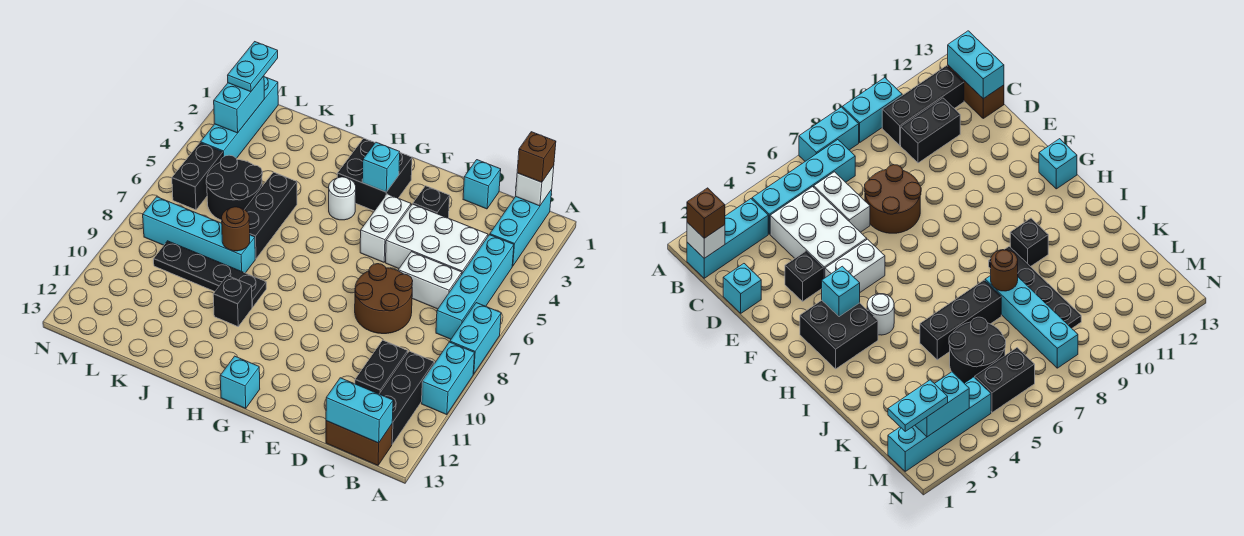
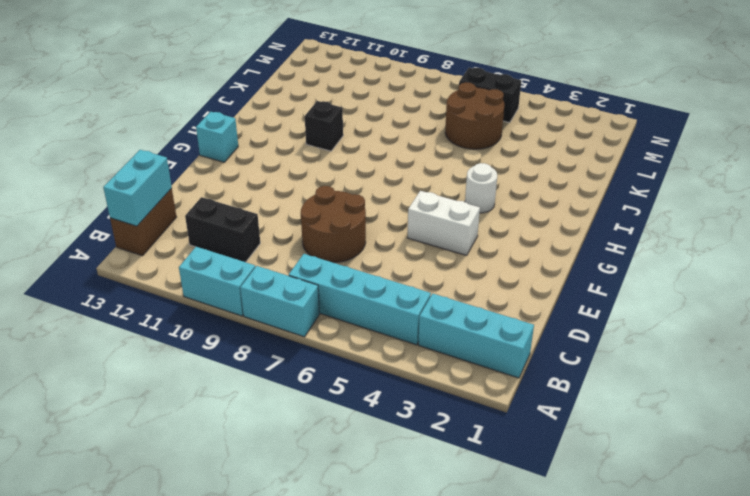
brown round brick K5:L6 level 1 -> black round brick K5:L6 level 1
none -> black brick B10:B12 level 1
none -> white brick C4:E5 level 1
none -> white brick C6:D6 level 1
none -> cyan brick D1 level 1

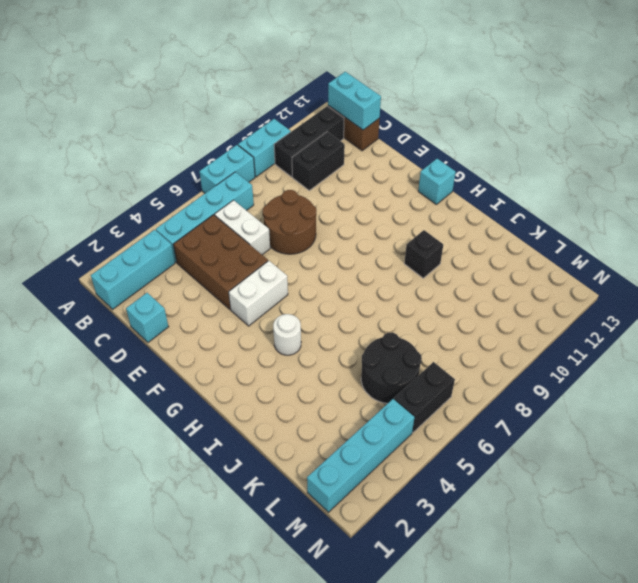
brown brick C4:E5 level 1 -> white brick C4:E5 level 1
none -> black brick E3 level 1
none -> black brick G2:H3 level 1
none -> black plate I9:L9 level 1
none -> black brick J5:J7 level 1

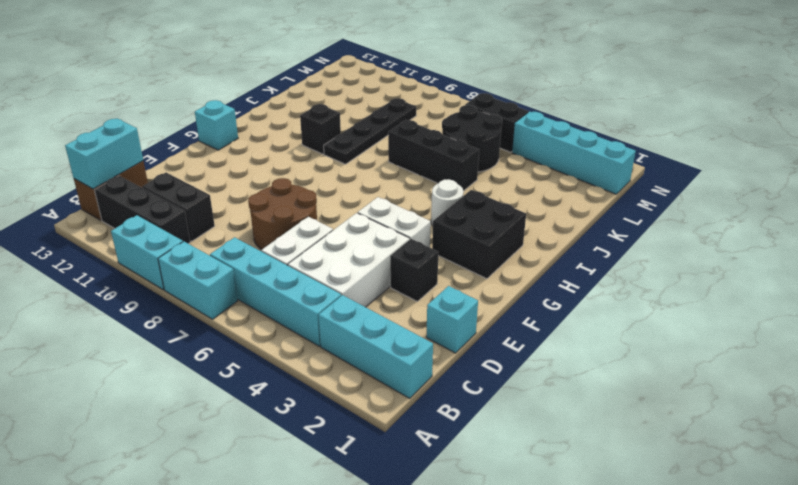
none -> cyan brick J8:M8 level 1
none -> white brick B1 level 2
none -> cyan brick G3 level 2
none -> brown round brick J8 level 2

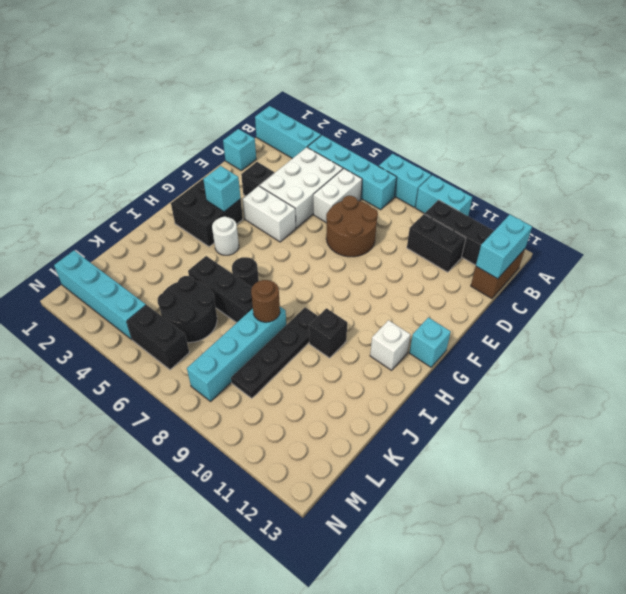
white brick H12 level 1 -> white brick B1 level 2
black round brick I6 level 1 -> none
none -> cyan brick M2:M3 level 2
none -> brown brick B1 level 3
none -> cyan plate M1:M2 level 3

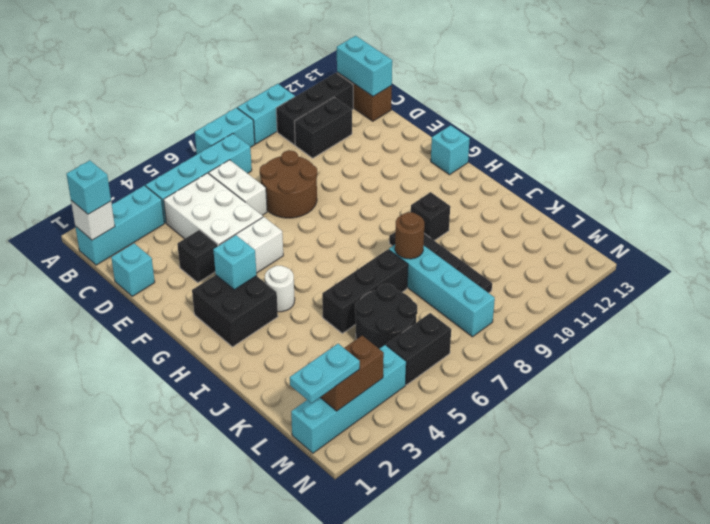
cyan brick B1 level 3 -> brown brick B1 level 3
brown brick M2:M3 level 2 -> cyan brick M2:M3 level 2

